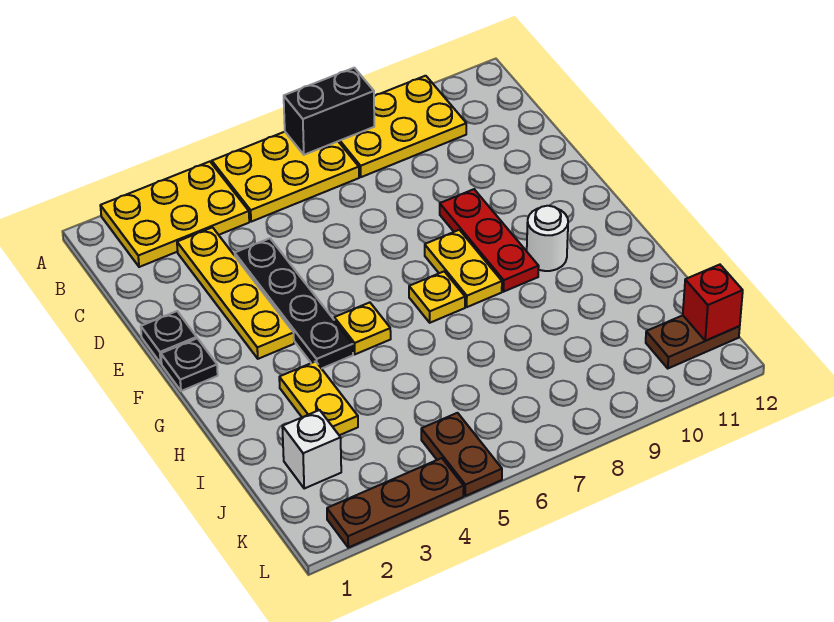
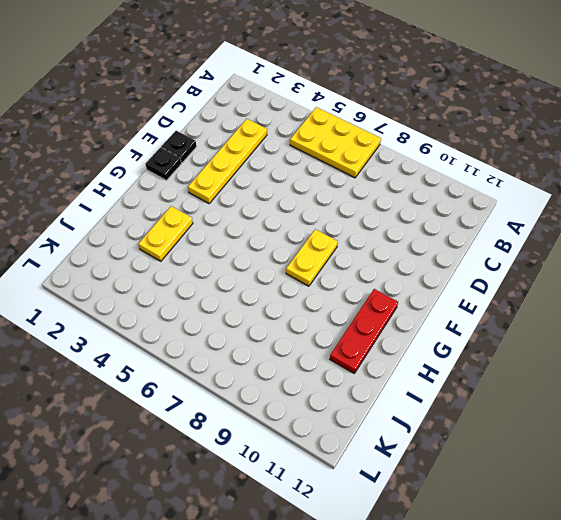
red plate G11:I11 level 1 -> red plate E9:G9 level 1
none -> yellow plate A2:B4 level 1
none -> yellow plate A8:B10 level 1
none -> black plate D4:G4 level 1

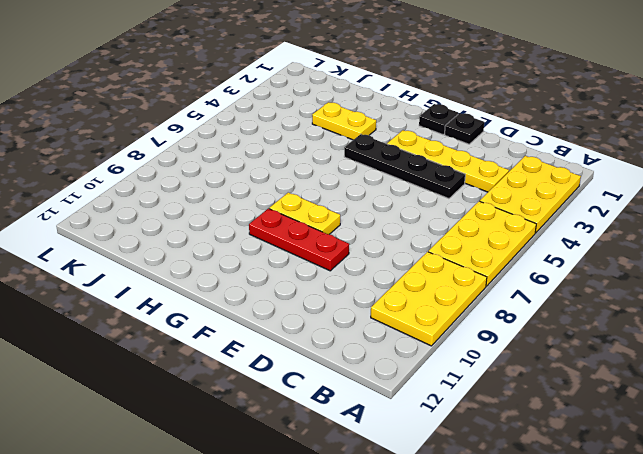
none -> yellow plate G5 level 1
none -> yellow plate G7 level 1
none -> white round brick G10 level 1

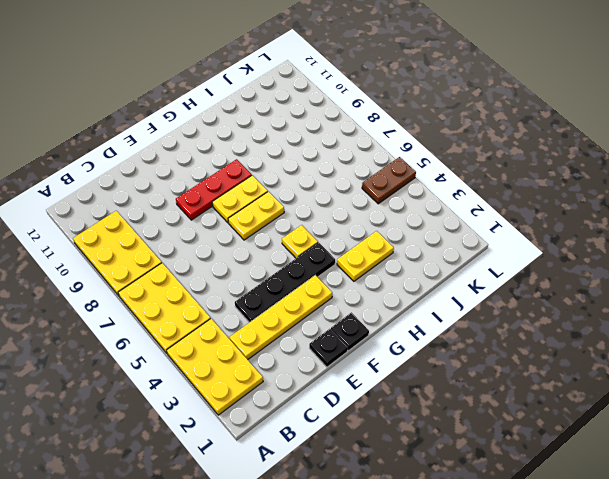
yellow plate F7:G7 level 1 -> yellow plate G7 level 1
none -> white round brick G10 level 1
none -> white brick J2 level 1
none -> brown plate K11:K12 level 1

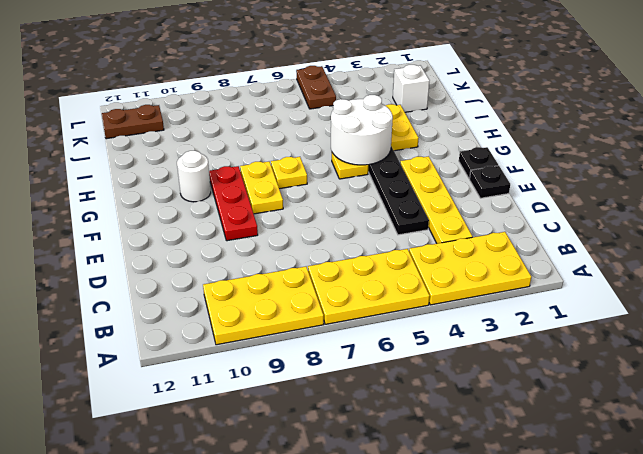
white round brick G4:H5 level 2 -> none
none -> brown plate L2:L4 level 1
none -> black brick A7:A8 level 2
none -> red brick K12 level 2

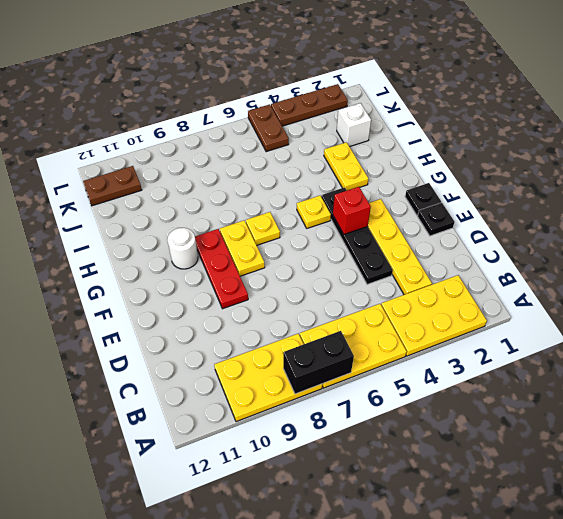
red brick F4 level 2 -> red brick K12 level 2

